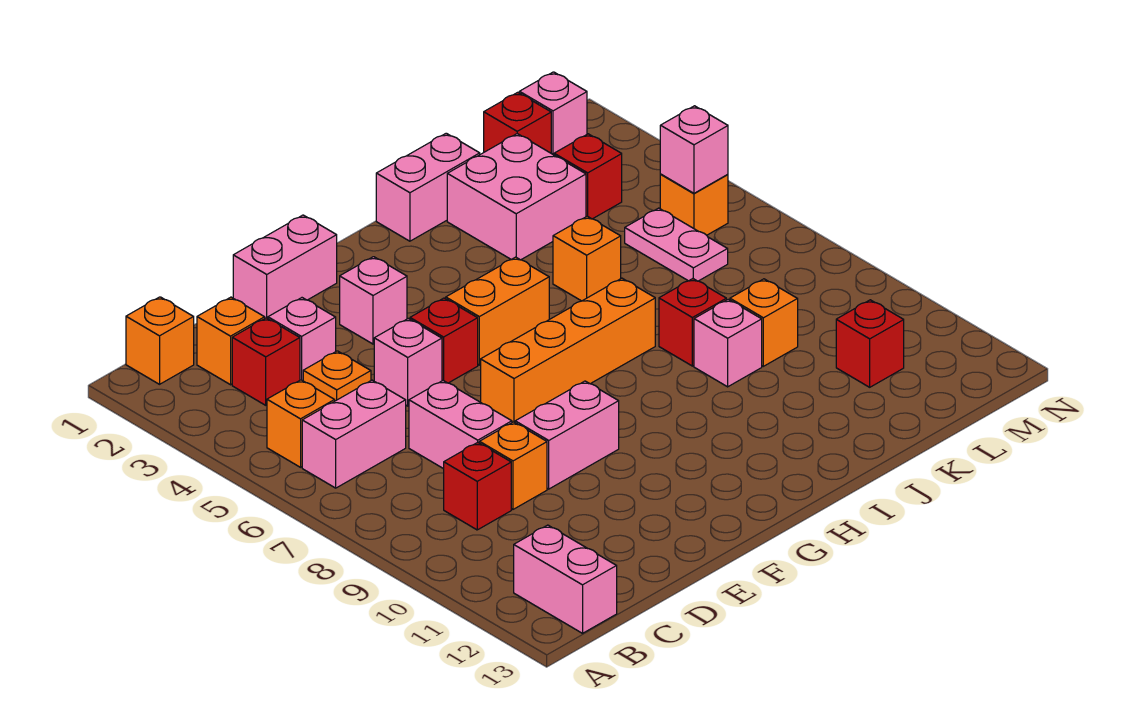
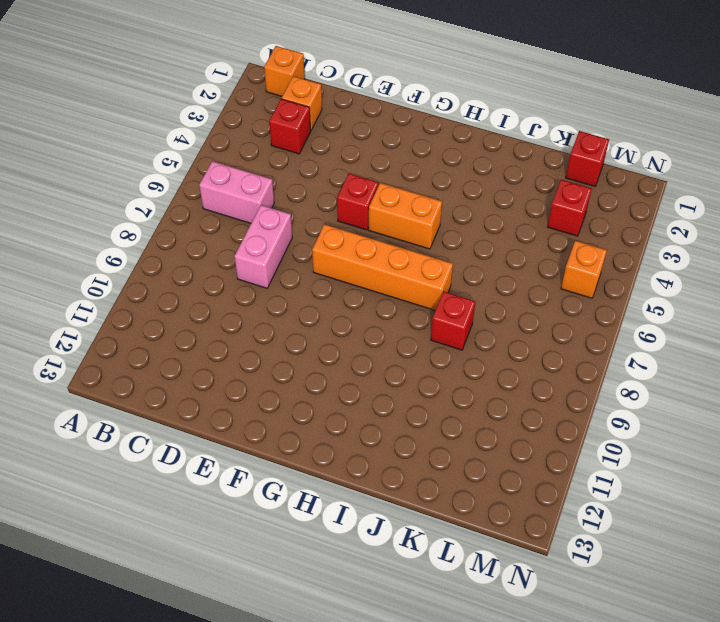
none -> orange brick B5 level 1
none -> pink brick B12:B13 level 1
none -> red brick C9 level 1
none -> pink brick D3 level 1

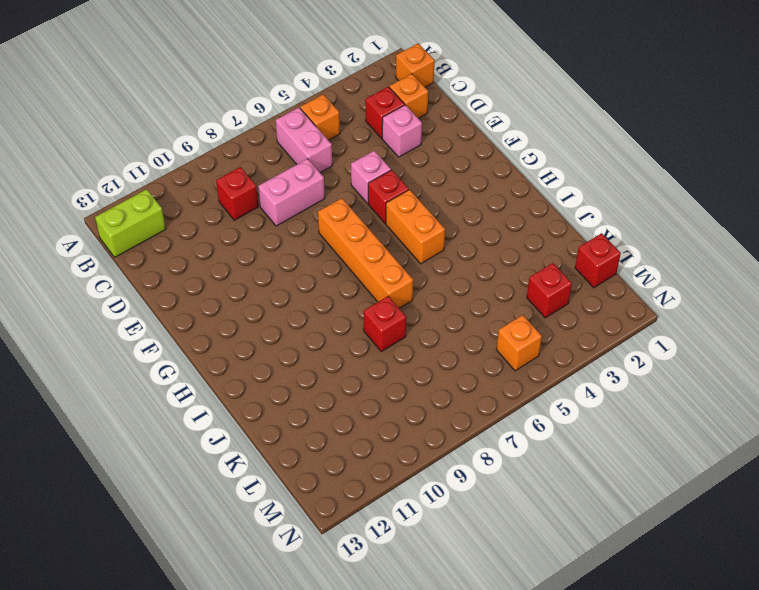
lime brick B12:B13 level 1 -> pink brick B12:B13 level 1
none -> orange plate D4 level 1
none -> orange brick D9 level 1
none -> pink brick E1:F1 level 1
none -> pink brick E9:F9 level 1

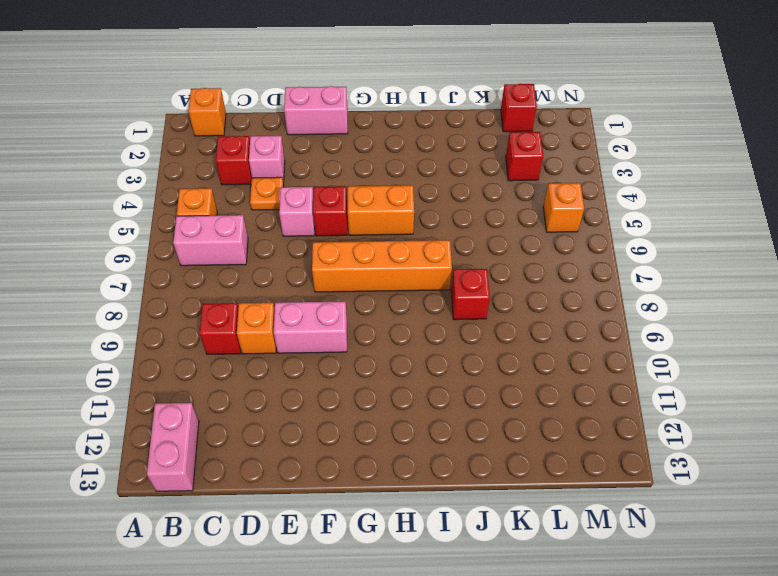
none -> orange brick C2 level 1
none -> pink brick D7:D8 level 1
none -> pink brick F3 level 1
none -> pink brick I1:J1 level 1

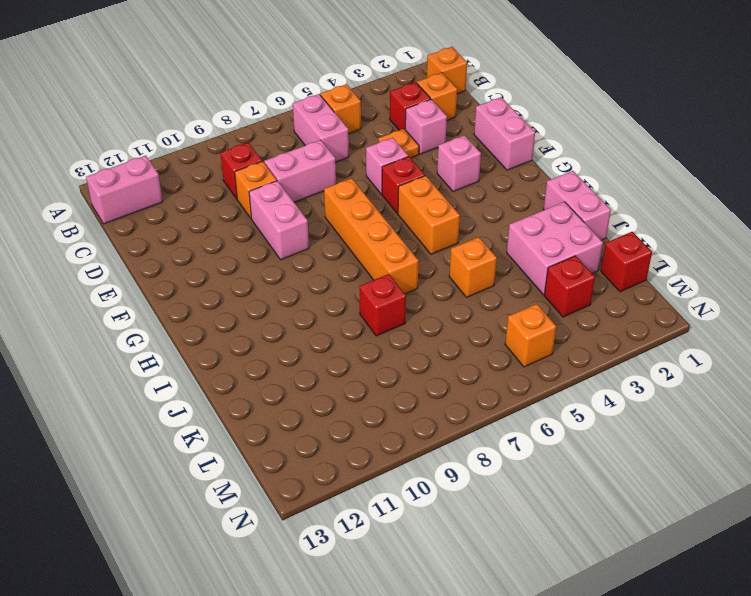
none -> pink brick J9 level 1
none -> orange brick K9 level 1
none -> pink plate L5:L6 level 1
none -> red brick L11 level 1

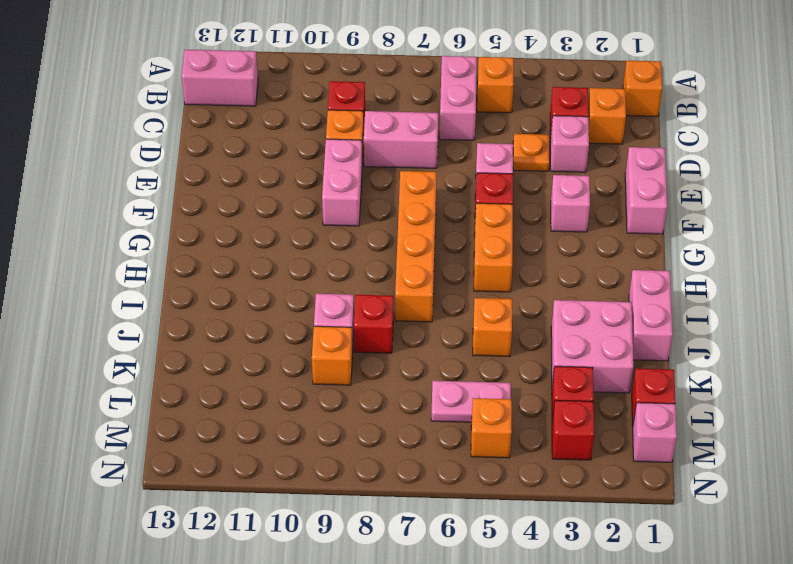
red brick M3 level 1 -> red brick L11 level 1
none -> pink brick M5 level 2

